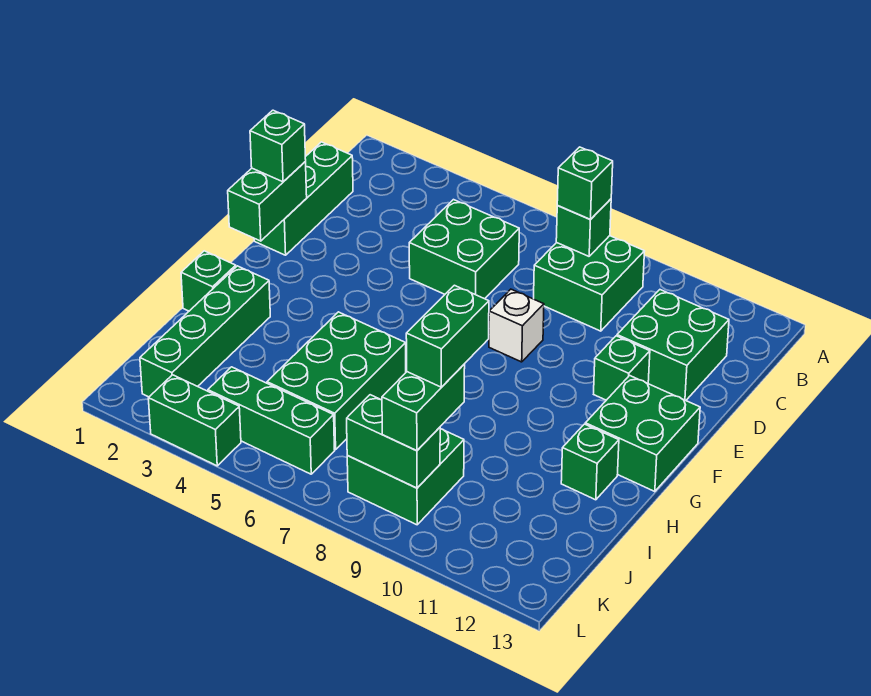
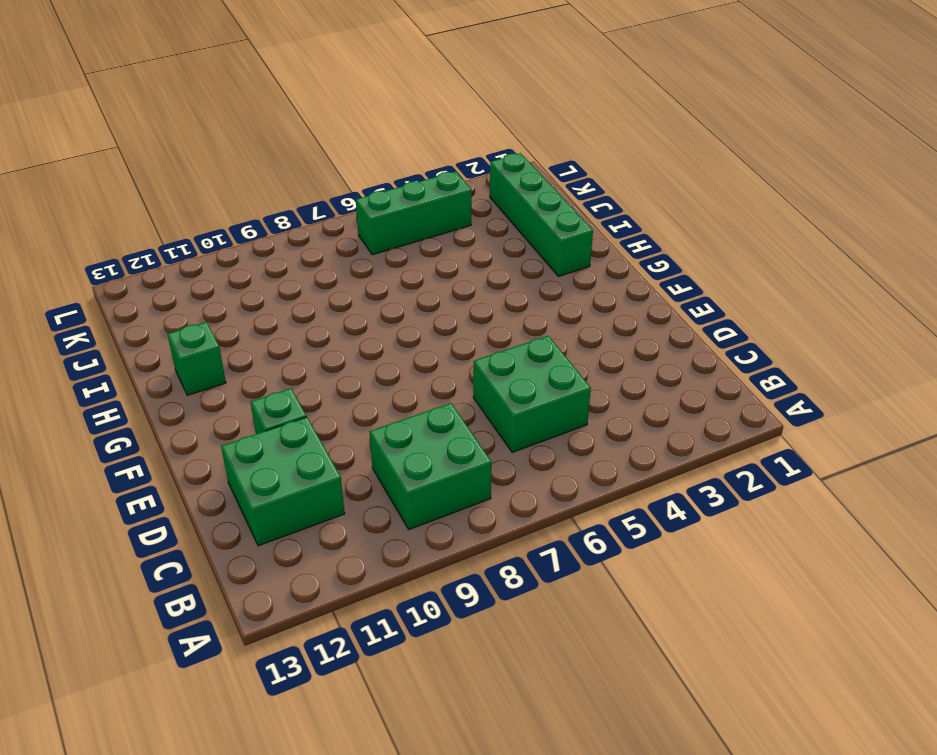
none -> green brick C1:E1 level 1
none -> white brick E8 level 1
none -> green brick F12:G13 level 1

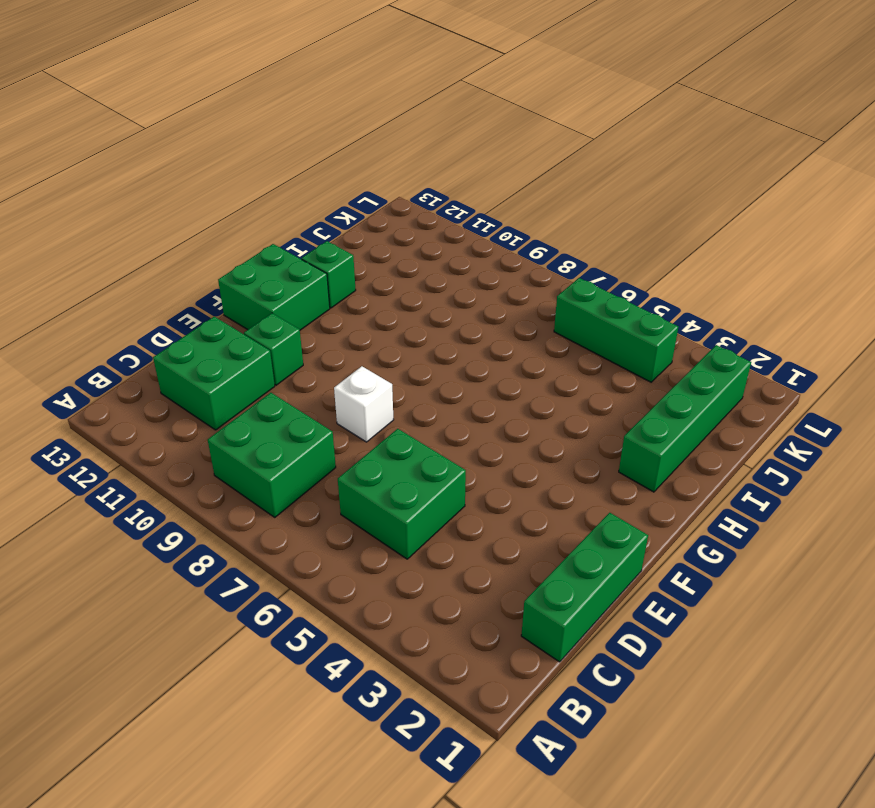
none -> green brick H1 level 1
none -> green brick H5:J6 level 1
none -> green brick J8:K9 level 1

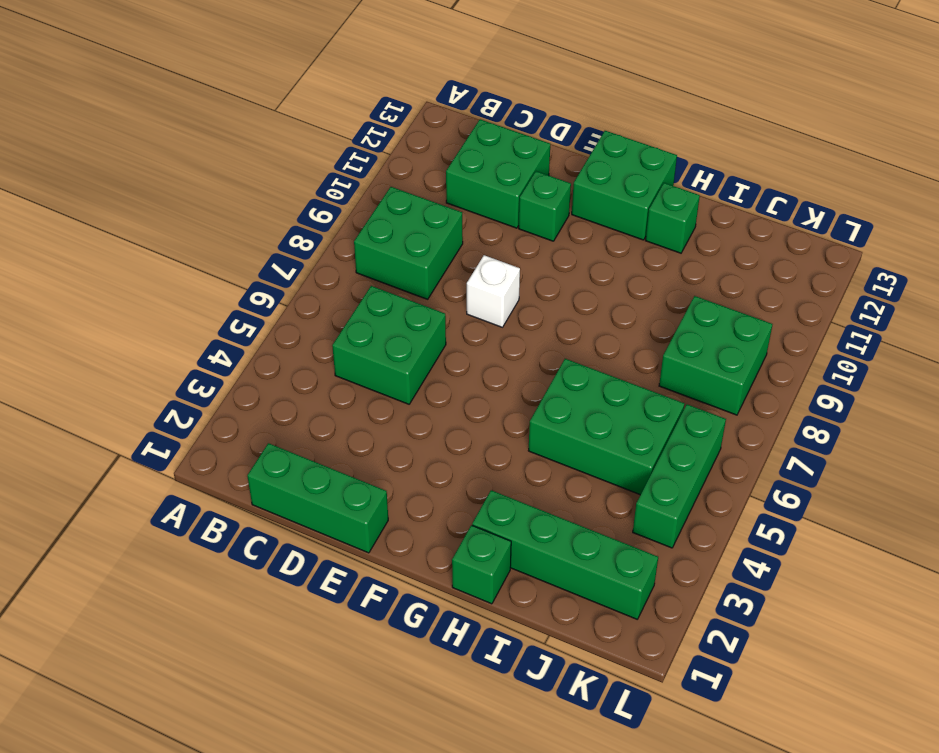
none -> green brick L3:L4 level 1
none -> green brick B8 level 2
none -> green brick E1:F1 level 2

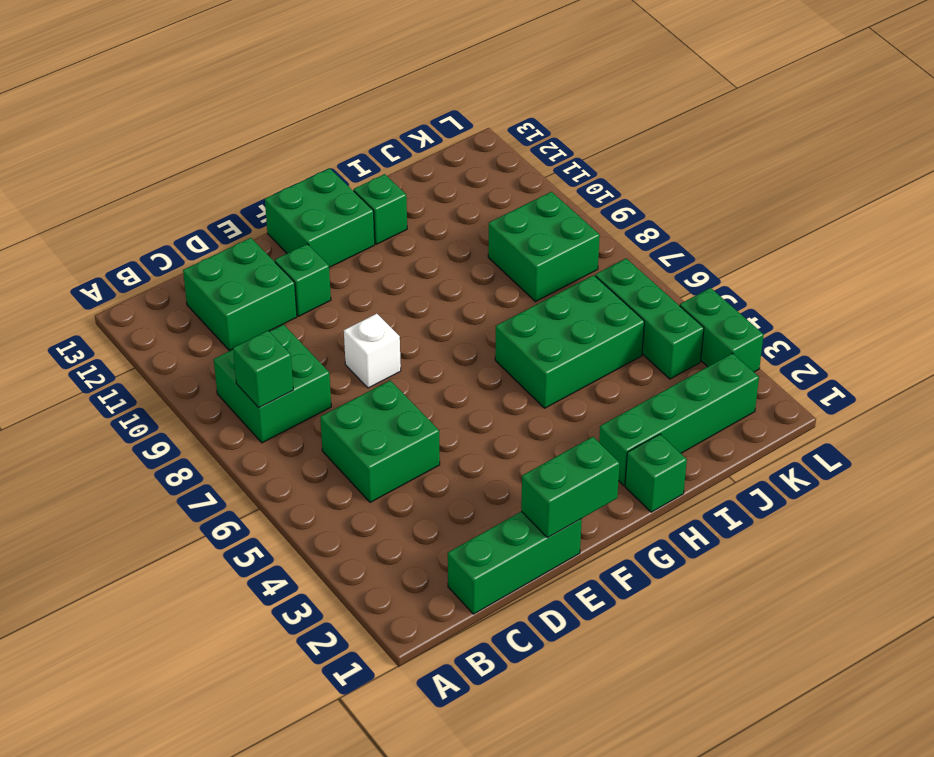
none -> green brick K8:K9 level 2
none -> green brick B8 level 3
none -> green brick E1 level 3

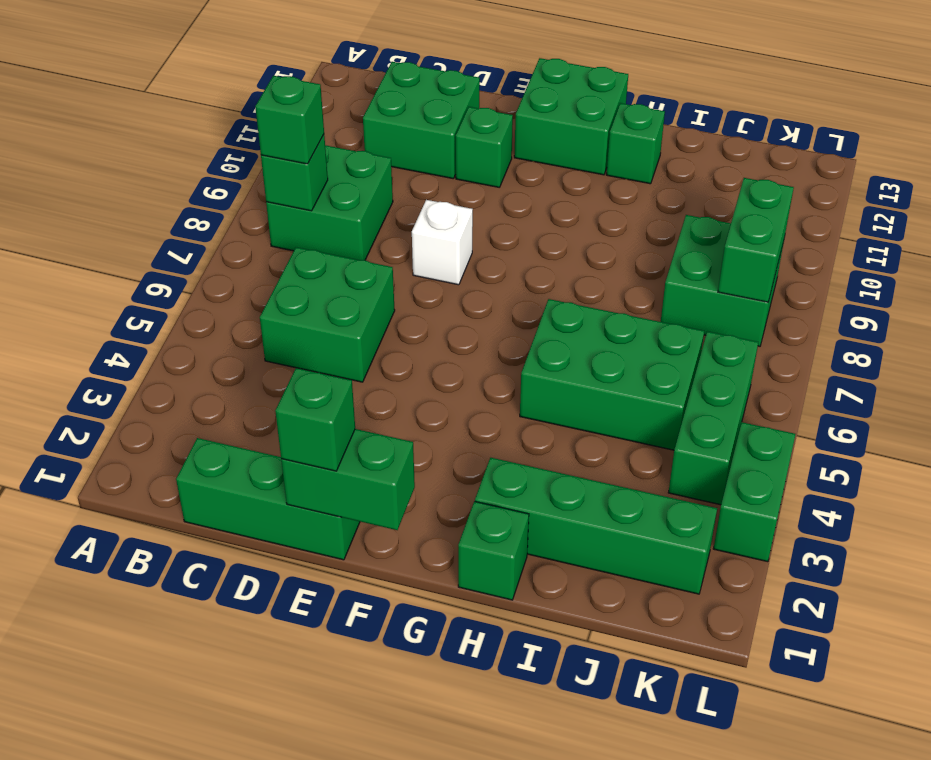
none -> green brick J9:K9 level 3
none -> green brick I9:J9 level 4

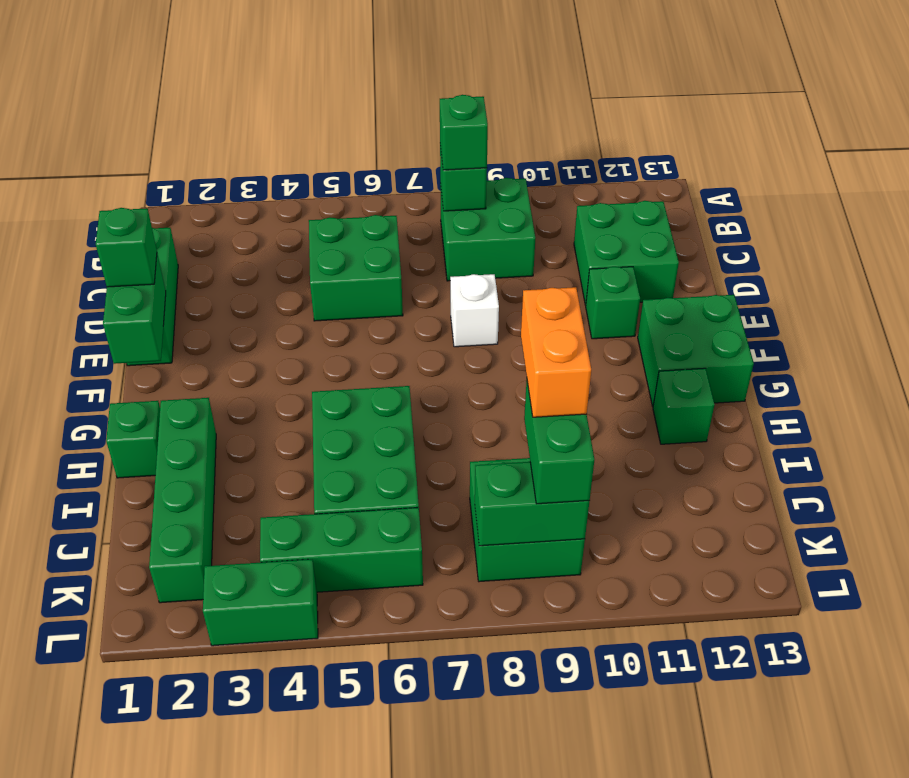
orange brick I9:J9 level 4 -> green brick I9:J9 level 4

